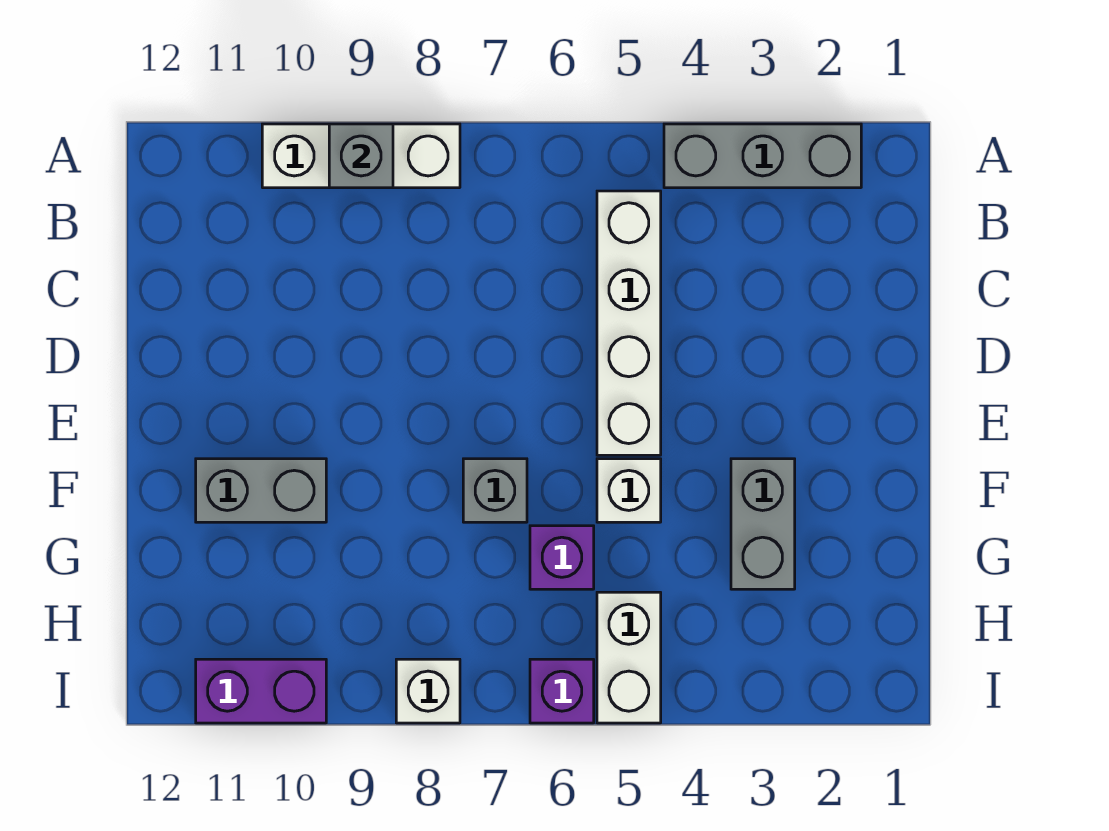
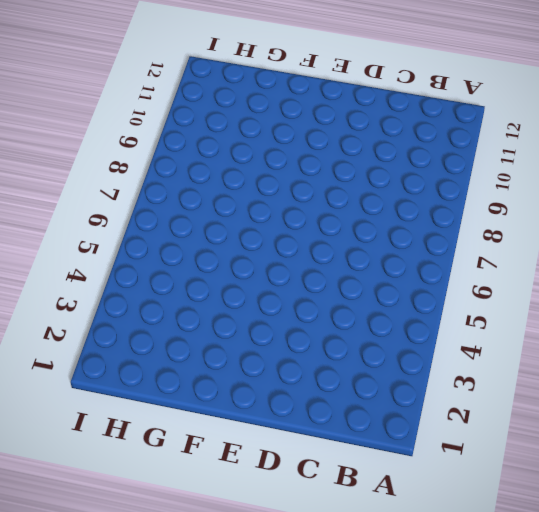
none -> grey brick A2:A4 level 1
none -> white brick A8:A10 level 1
none -> white brick B5:E5 level 1

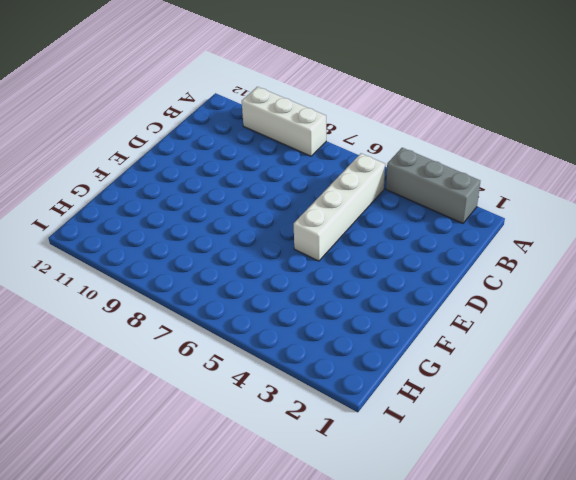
none -> grey brick F3:G3 level 1
none -> white brick F5 level 1
none -> grey brick F7 level 1

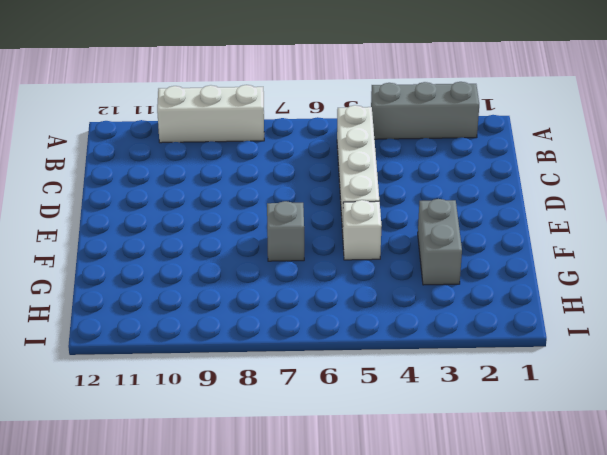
none -> grey brick F10:F11 level 1
none -> purple brick G6 level 1
none -> white brick H5:I5 level 1

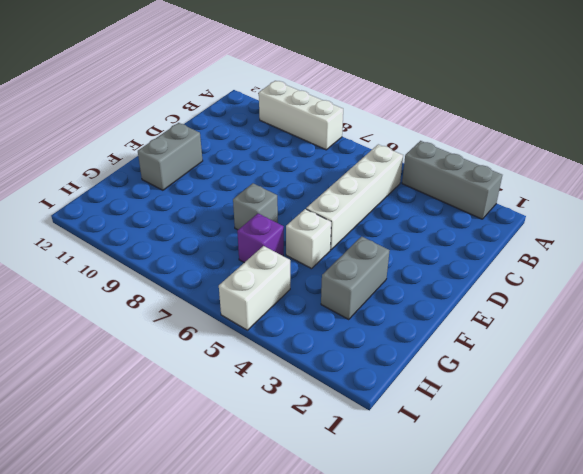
grey brick E11:F11 level 1 -> grey brick F10:F11 level 1
none -> purple brick I6 level 1
none -> white brick I8 level 1
none -> purple brick I10:I11 level 1

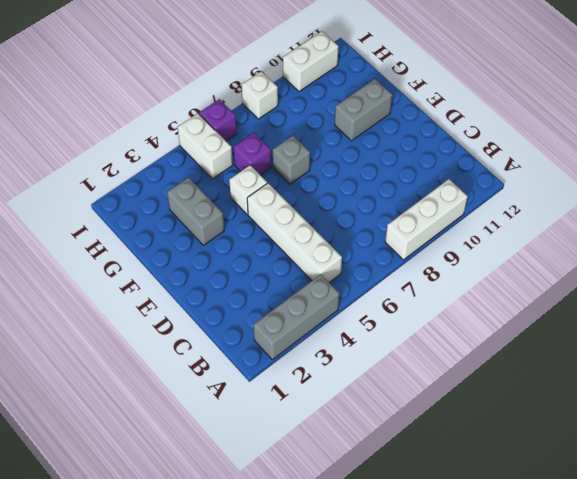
white brick I10:I11 level 1 -> purple brick I10:I11 level 1
none -> grey brick A9 level 2

